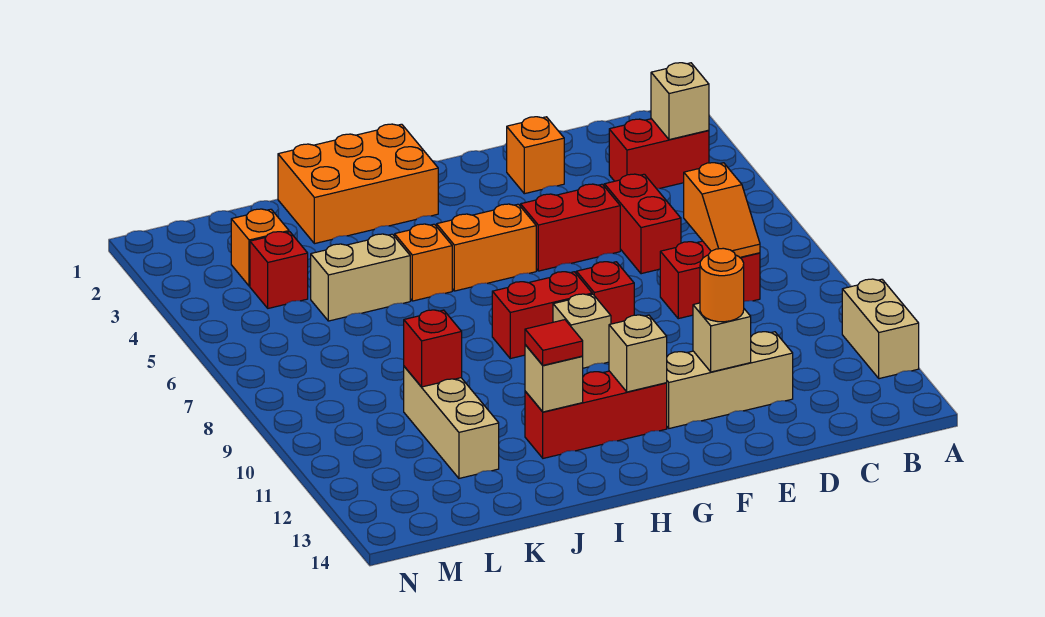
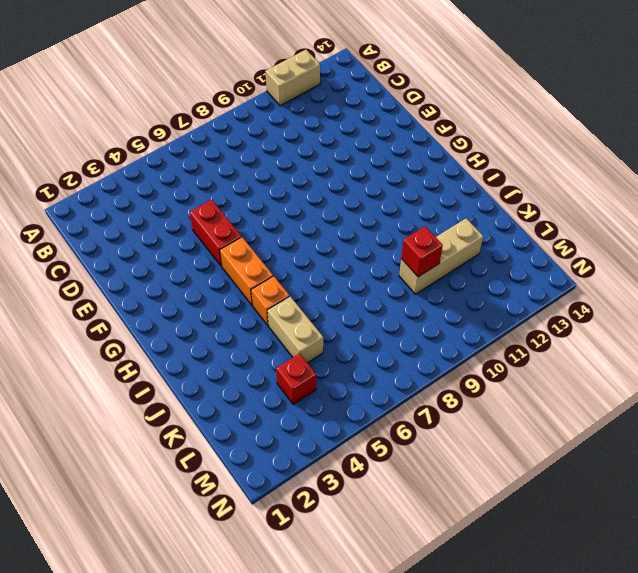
none -> red brick B3:C3 level 1
none -> red brick C8:D8 level 1
none -> red brick D5:D6 level 1

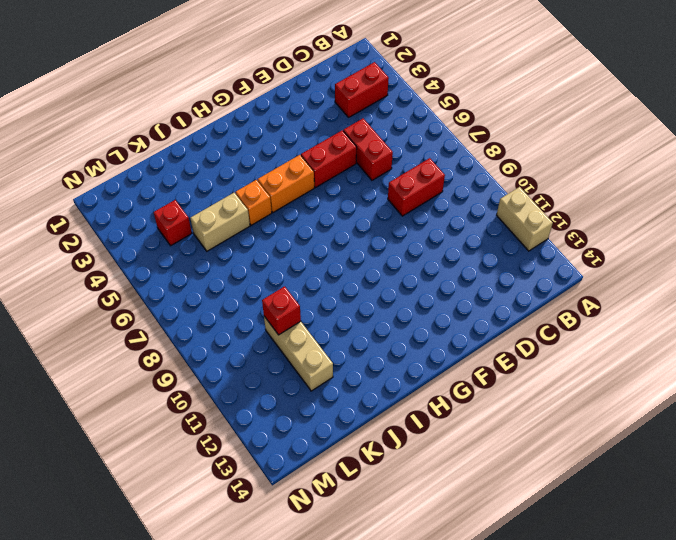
none -> tan brick D12:F12 level 1
none -> orange brick E2 level 1
none -> red brick F8 level 1

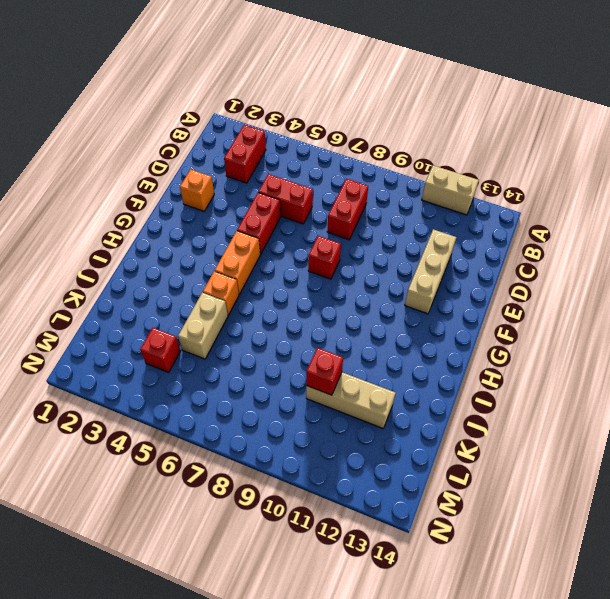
none -> red brick G8:H8 level 1
none -> tan brick G9 level 1
none -> red brick G12:I12 level 1

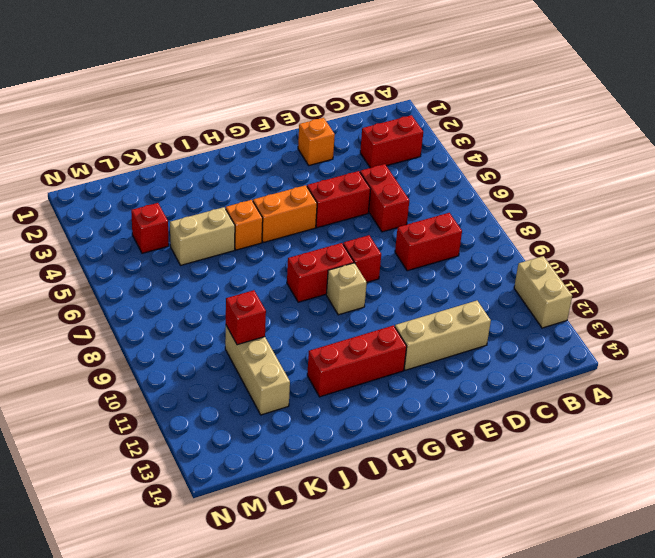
none -> orange brick H1:J2 level 1
none -> orange brick L3 level 1
none -> tan brick B3 level 2

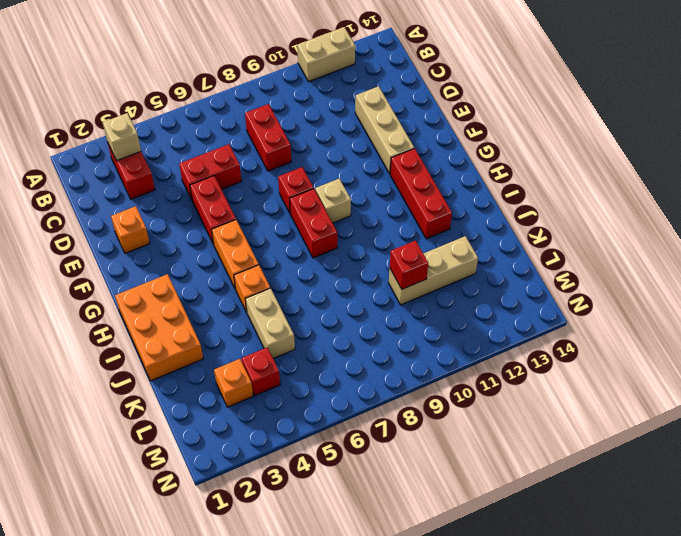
none -> orange slope C7:C8 level 2 top 7
none -> tan brick E12 level 2
none -> tan brick G12 level 2

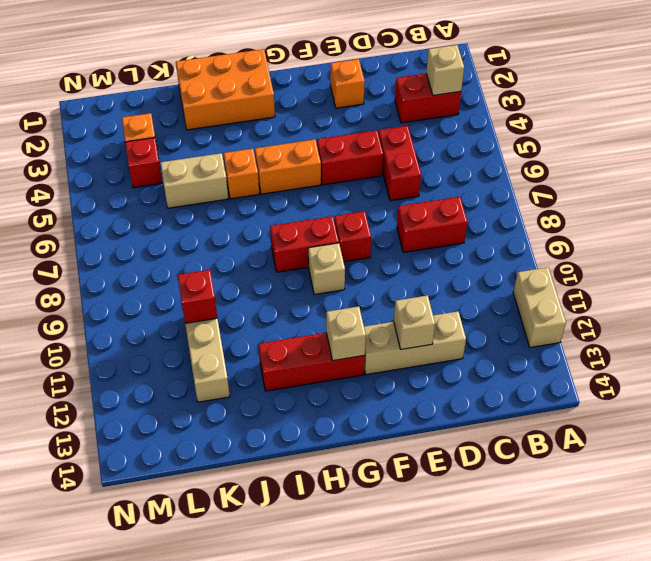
none -> orange slope C7:C8 level 2 top 7
none -> tan brick I12 level 2
none -> orange round brick E12 level 3

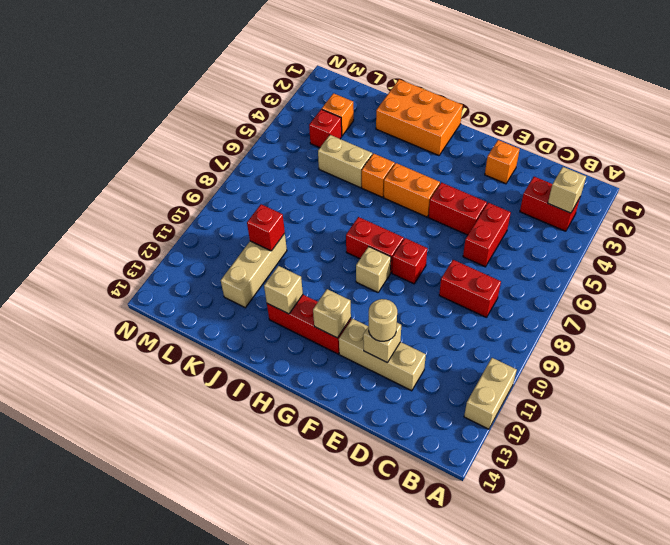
tan round brick E12 level 3 -> orange round brick E12 level 3
none -> orange slope C7:C8 level 2 top 7
none -> red tile I12 level 3

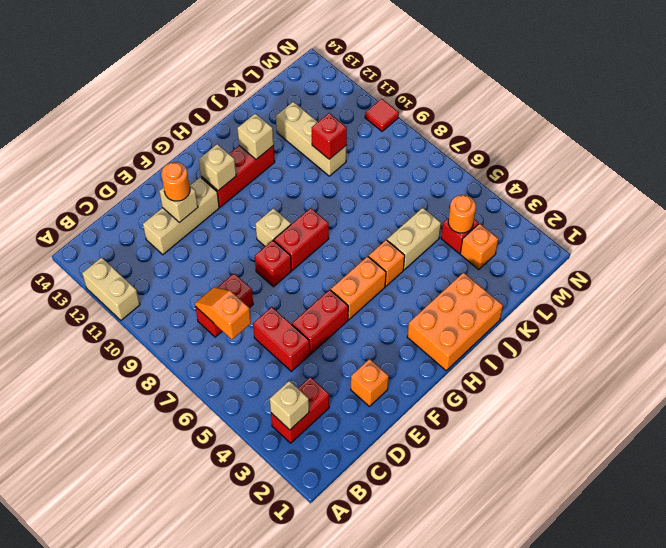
orange round brick L4 level 2 -> none
red tile N10 level 1 -> red tile I12 level 3

